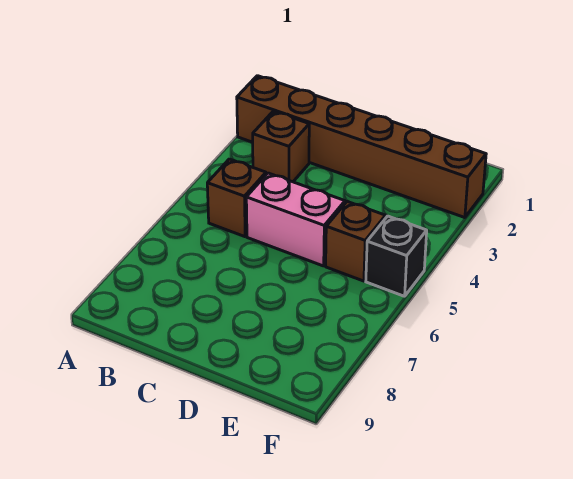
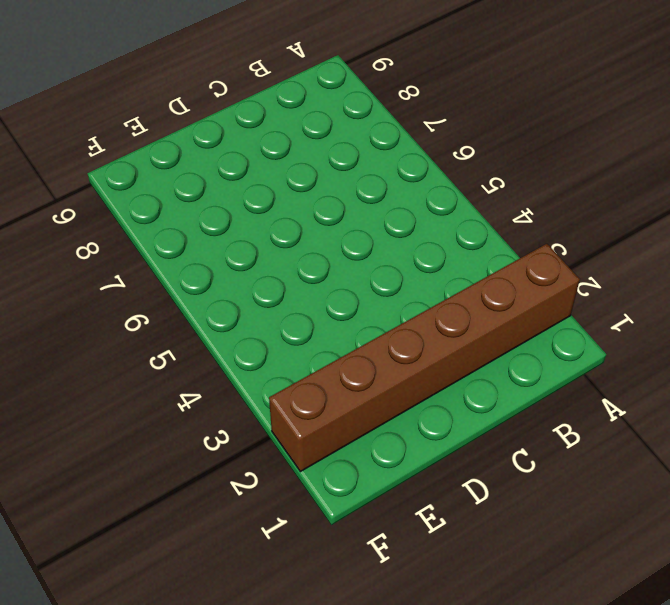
none -> brown brick B3 level 1
none -> brown brick B5 level 1

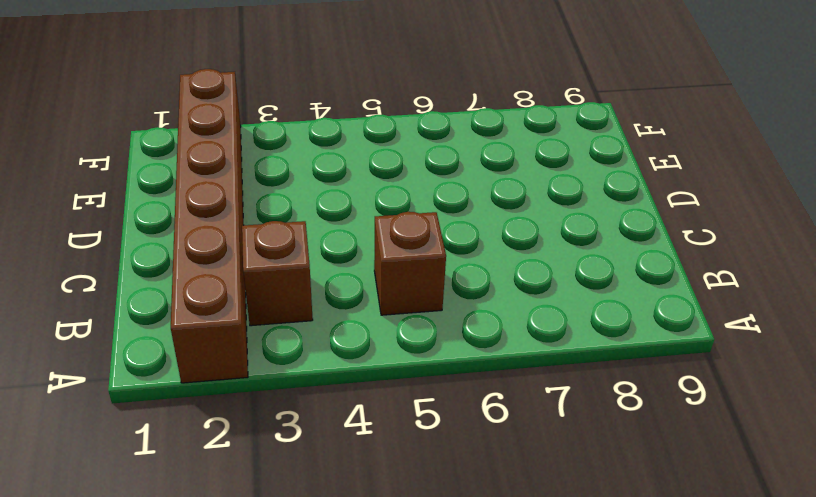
none -> pink brick C5:D5 level 1
none -> brown brick E5 level 1

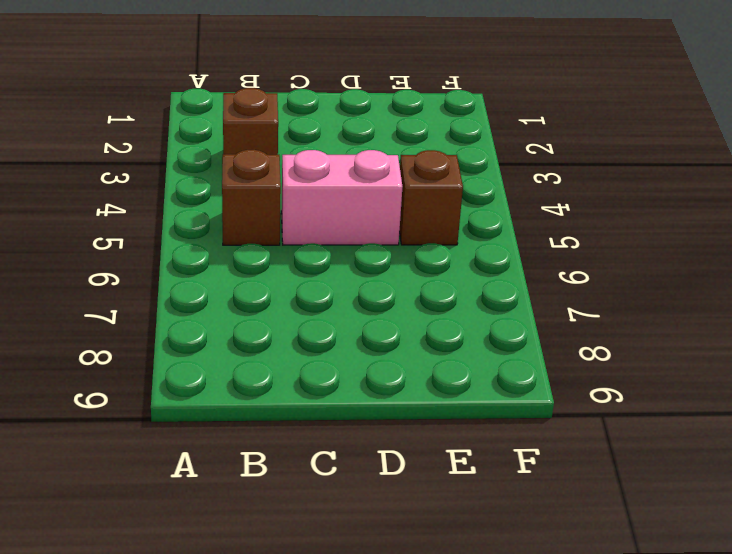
none -> brown brick A2:F2 level 1
none -> black brick F5 level 1

